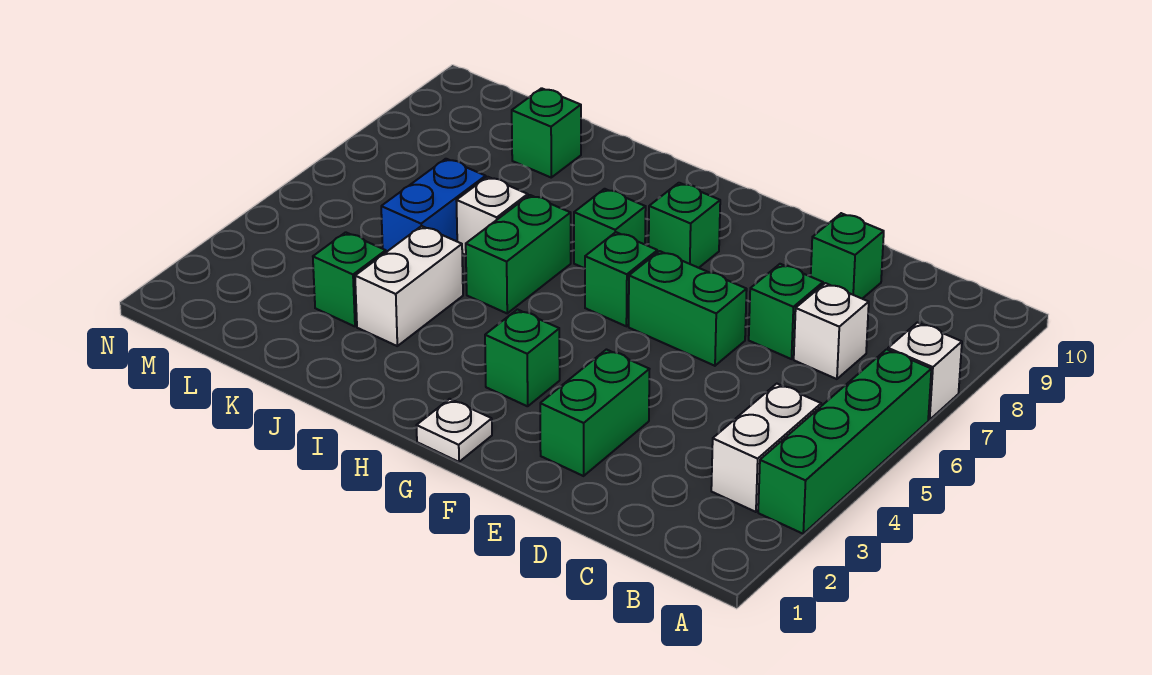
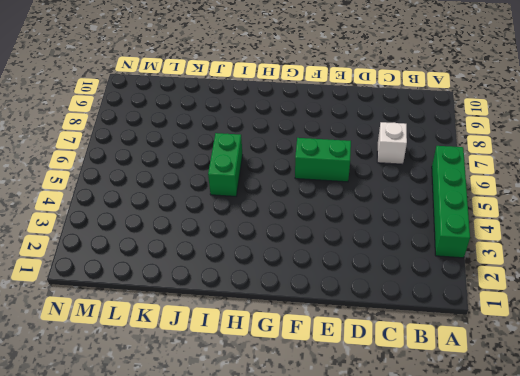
none -> white brick A7 level 1
none -> white brick B3:B4 level 1
none -> green brick D7 level 1

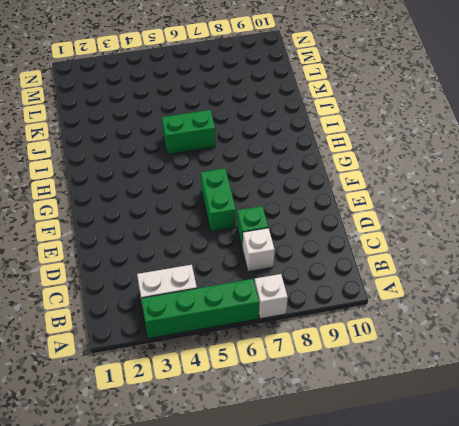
none -> green brick D9 level 1
none -> green brick E2:E3 level 1
none -> white plate G1 level 1

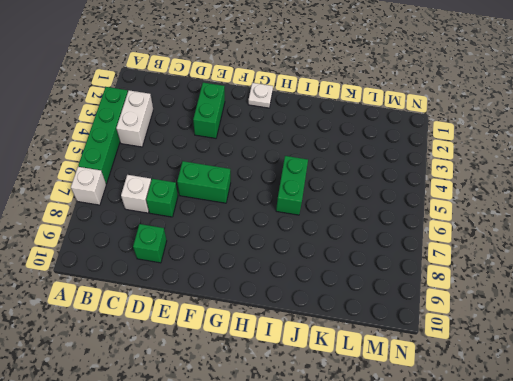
none -> green brick G3 level 1
none -> green brick G6 level 1
none -> green brick G8 level 1

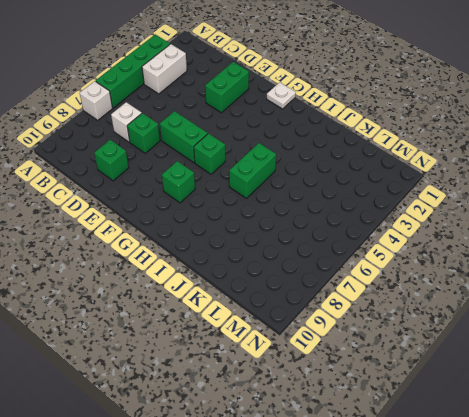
none -> green brick G3 level 1
none -> green brick H7 level 1
none -> white brick J3:J4 level 1

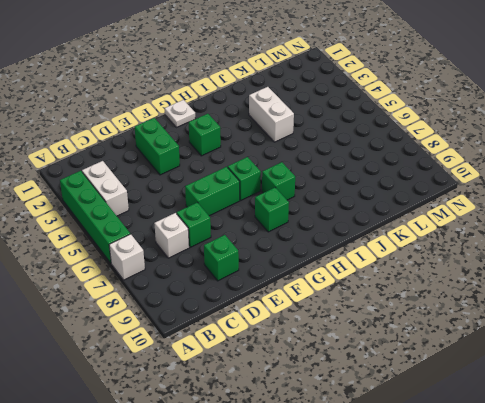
none -> green brick I5:I6 level 1
none -> white brick J6 level 1
none -> green brick K3 level 1

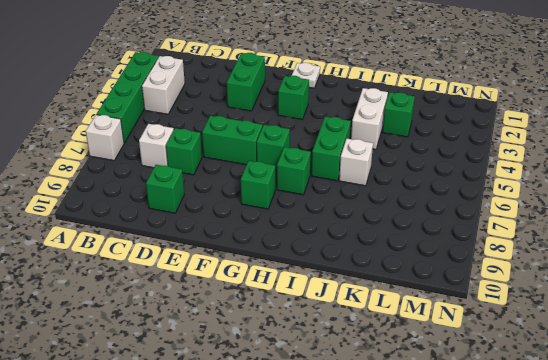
none -> blue brick K5:K6 level 1
none -> green brick K9 level 1

